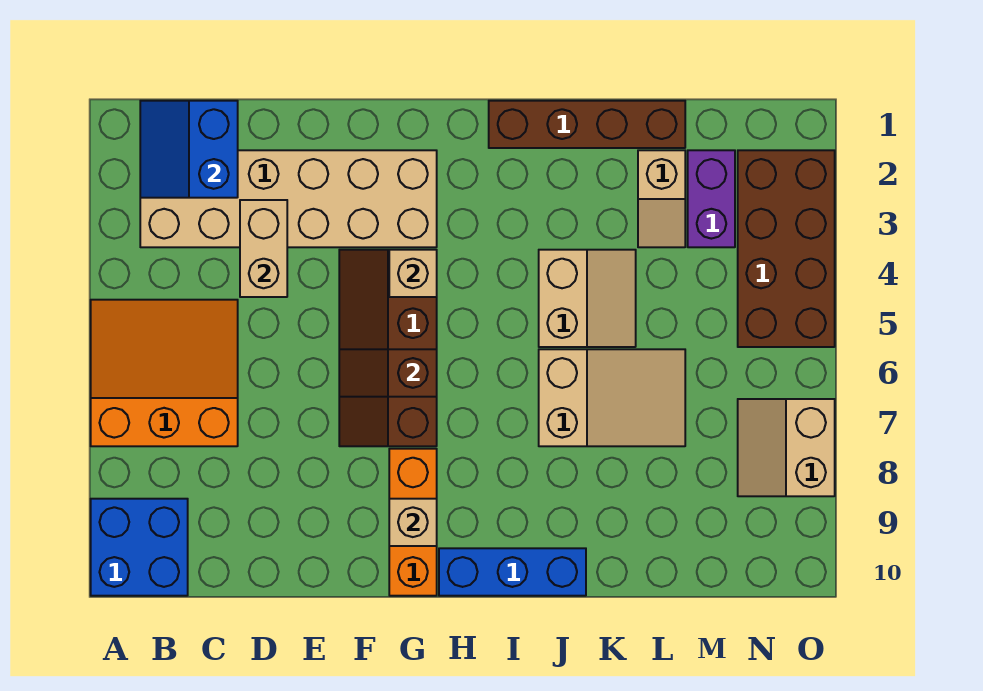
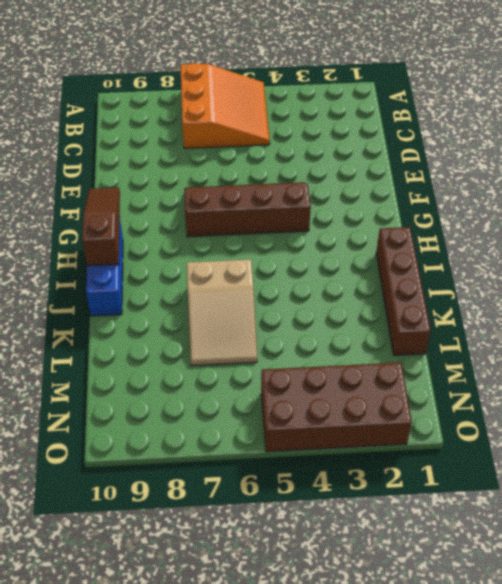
brown slope G10:I10 level 2 top I -> none
none -> blue brick A9:B10 level 1
none -> tan brick B2:G3 level 1
none -> orange brick G8:G10 level 1

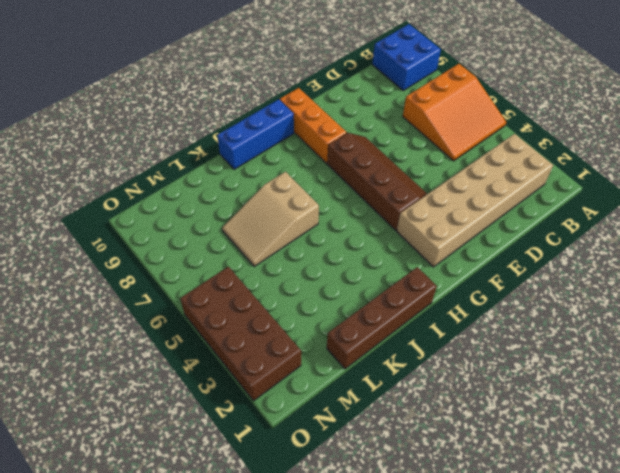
none -> tan slope J4:K5 level 1 top J
none -> tan slope L2:L3 level 1 top 2
none -> purple brick M2:M3 level 1

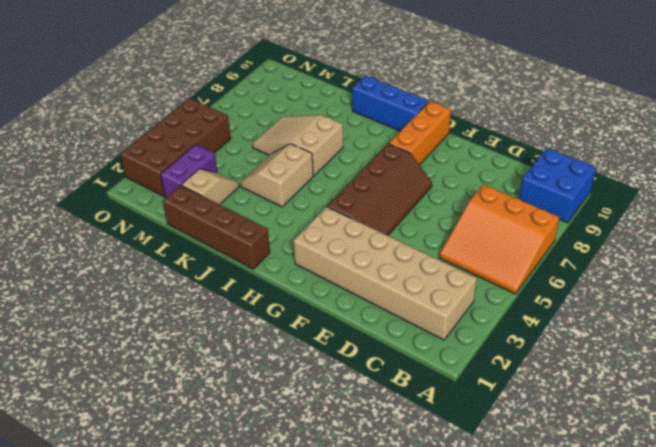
none -> tan slope N7:O8 level 1 top O
none -> blue slope B1:C2 level 2 top C
none -> tan brick D3:D4 level 2

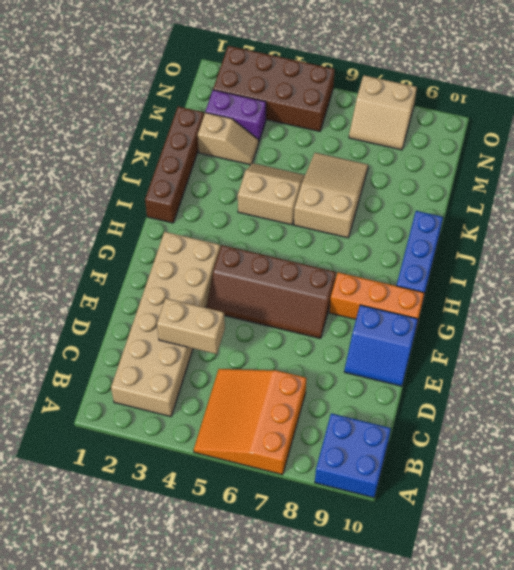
blue slope E9:F10 level 1 top F -> blue slope B1:C2 level 2 top C
none -> brown slope F6:G6 level 2 top G
none -> tan brick G4 level 2
none -> tan brick G9 level 2

